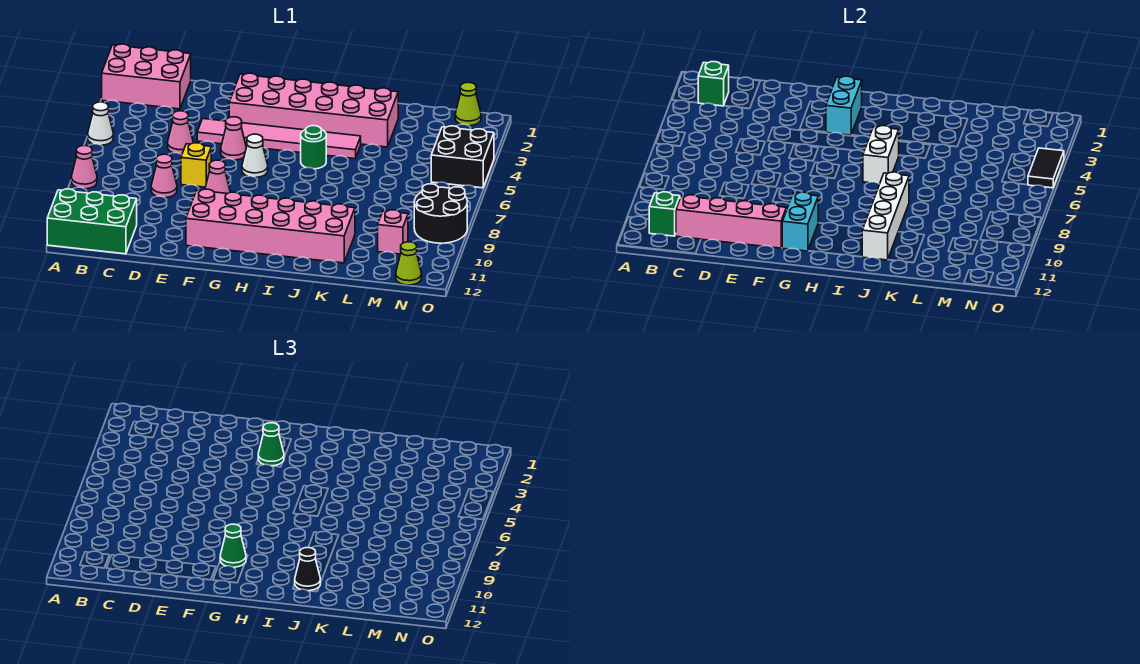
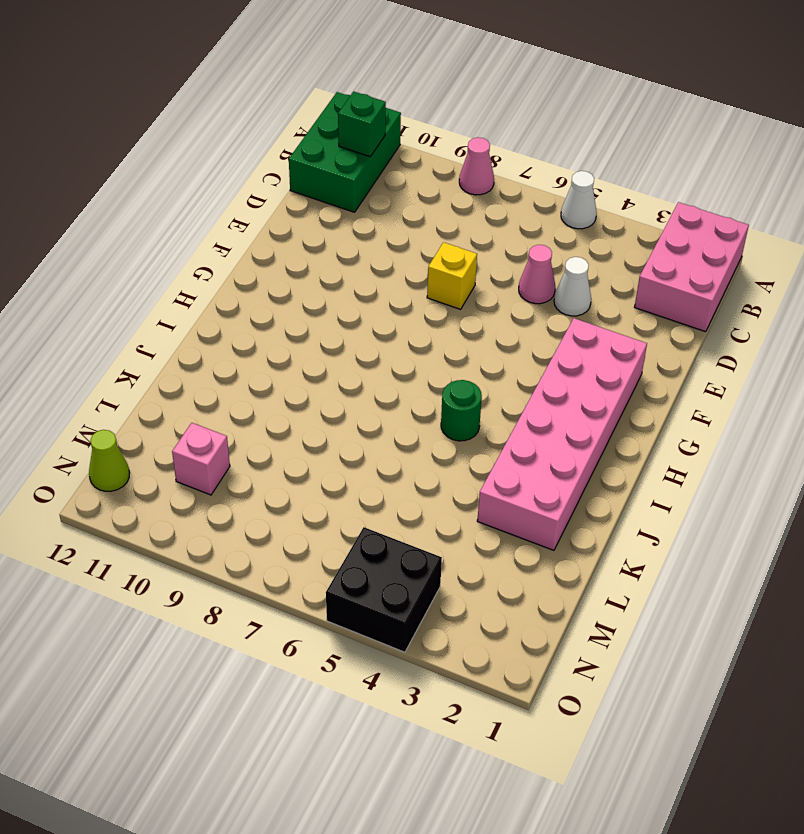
white cone D4 level 1 -> white cone G6 level 1
none -> pink cone D8 level 1
none -> pink tile E4:J4 level 1
none -> pink cone F5 level 1
none -> pink cone F8 level 1

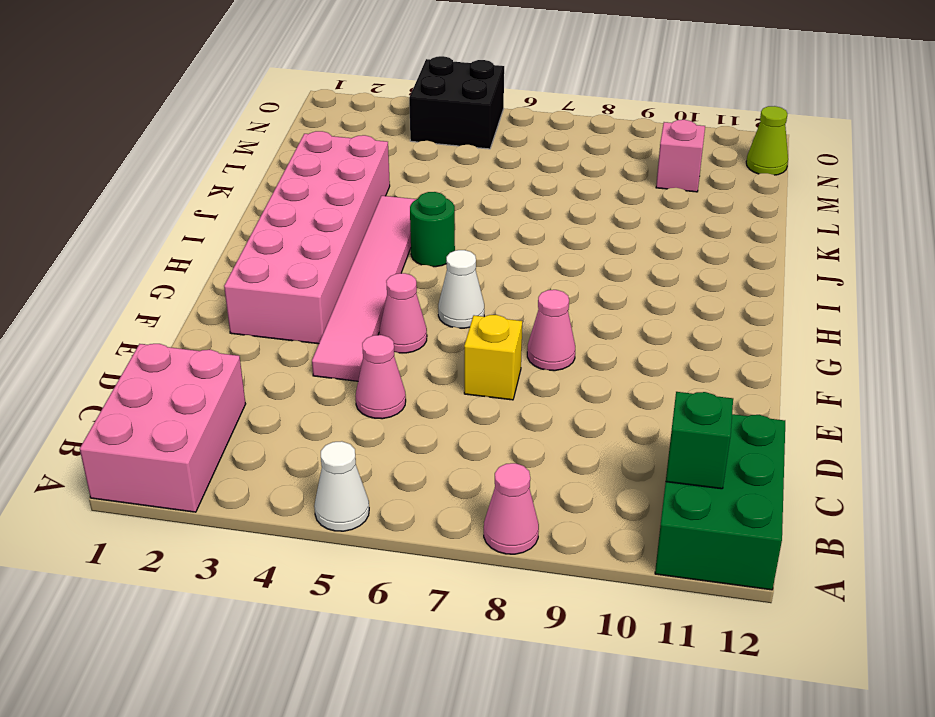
none -> pink cone D8 level 1
none -> pink brick F10:K11 level 1
none -> lime cone N1 level 1
none -> black round brick N8:O9 level 1

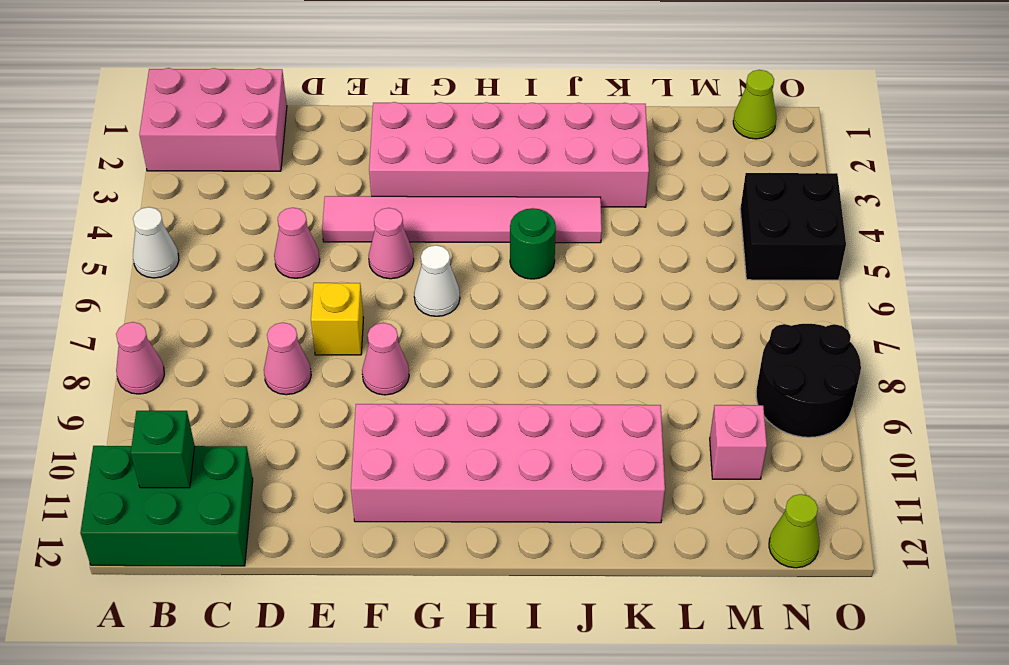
none -> green brick B2 level 2
none -> pink brick C11:F11 level 2
none -> cyan brick G2:G3 level 2
none -> cyan brick G10:G11 level 2

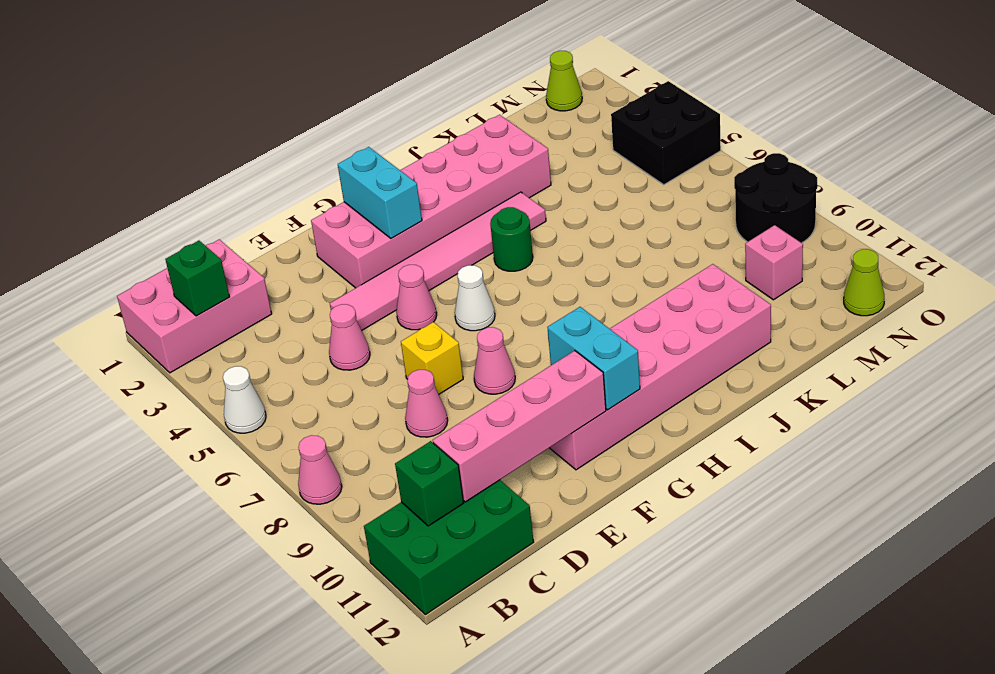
none -> white brick I5:I6 level 2
none -> white brick J8:J11 level 2
none -> black tile O4:O5 level 2
none -> green cone G3 level 3

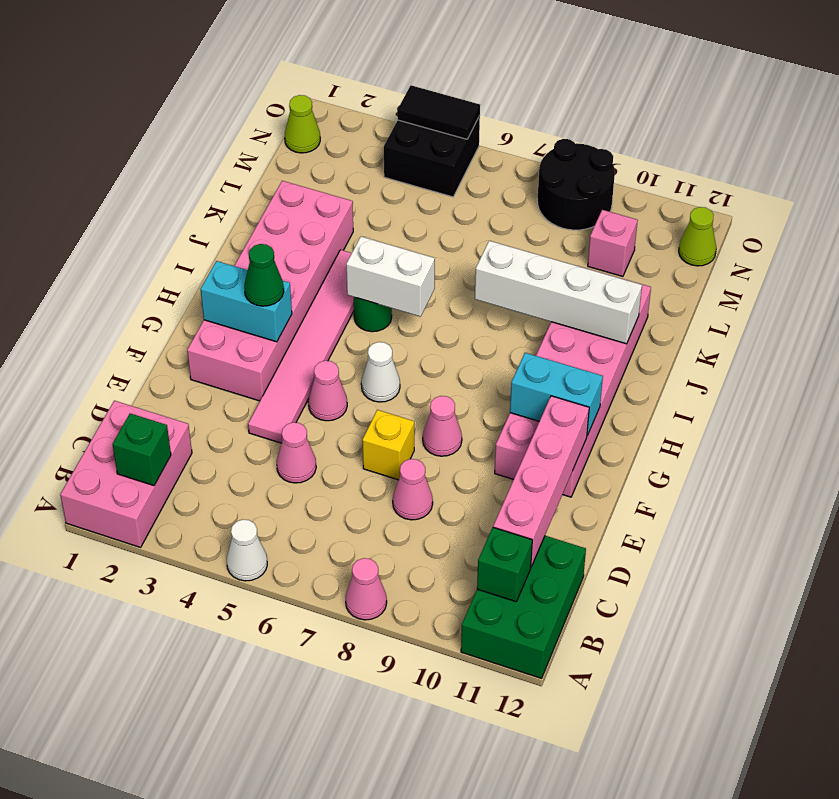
none -> green cone G10 level 3
none -> black cone J11 level 3

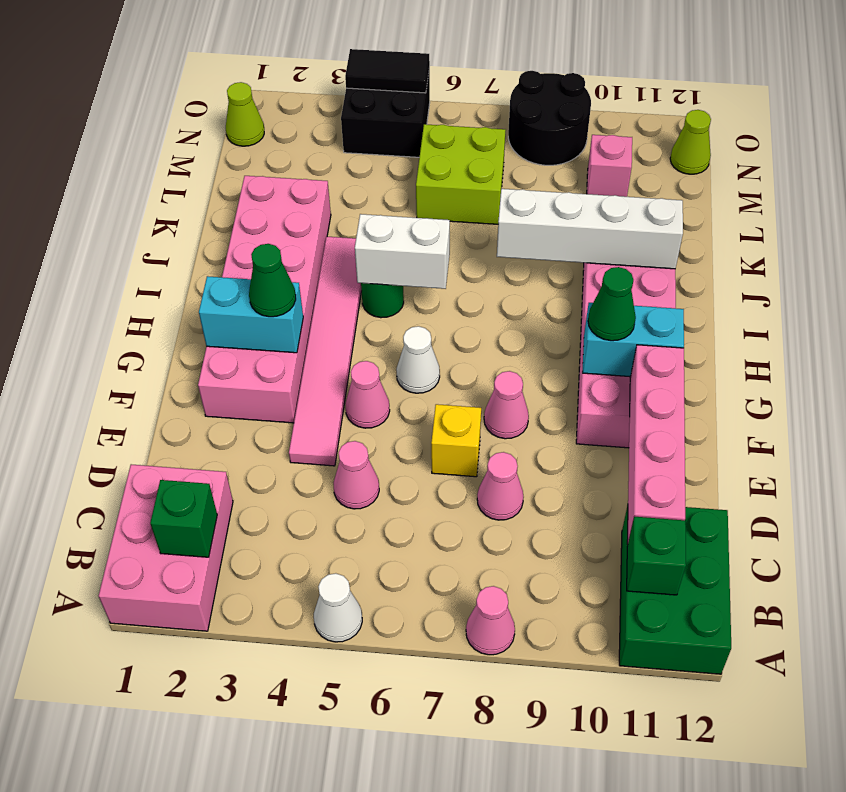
lime brick L6:M7 level 1 -> none
none -> black cone J11 level 3

